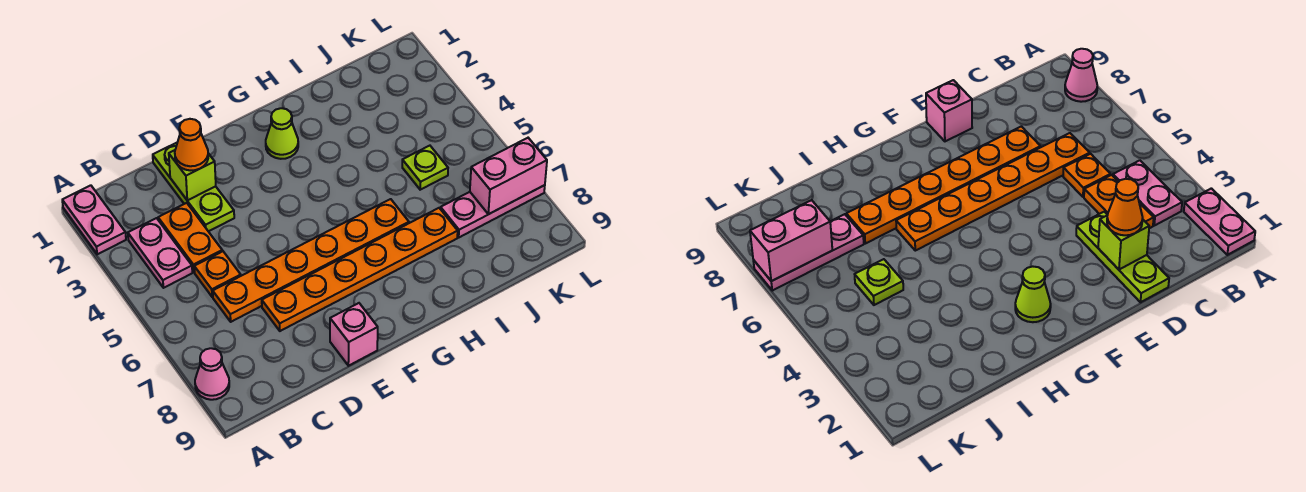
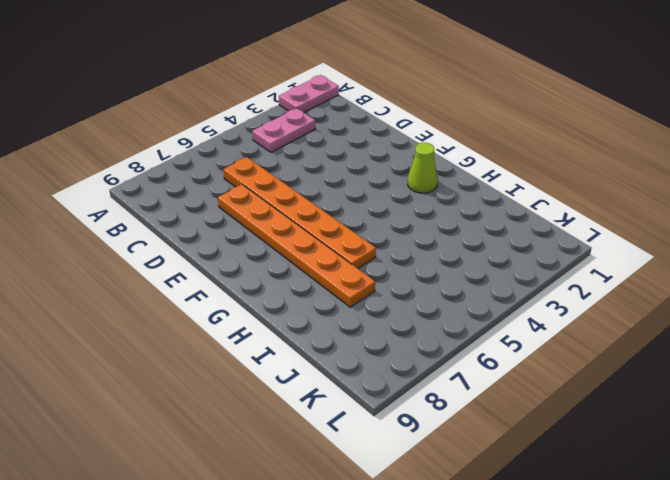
none -> pink cone A8 level 1
none -> orange plate C3:C4 level 1
none -> orange plate C5 level 1

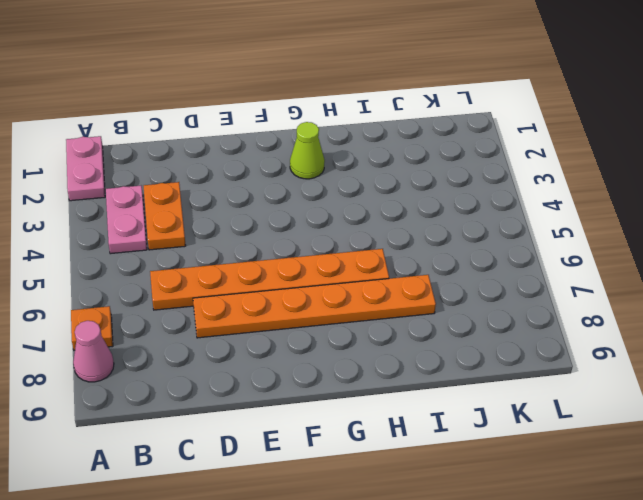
orange plate A7 level 1 -> orange plate C5 level 1
none -> lime plate D1:D3 level 1
none -> pink brick E9 level 1
none -> lime plate J5 level 1

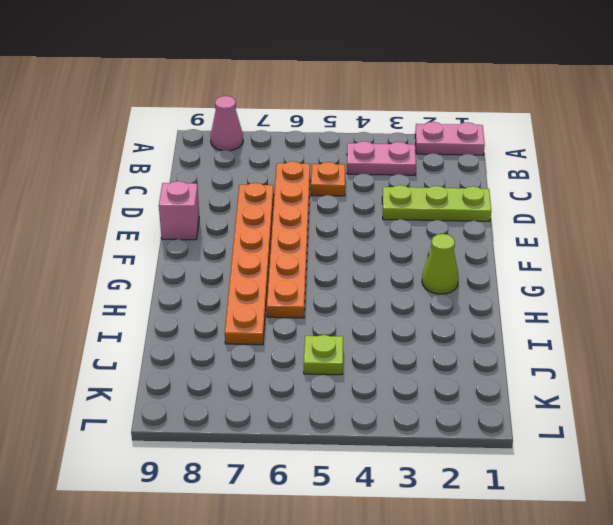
none -> orange plate C3:C4 level 1
none -> pink plate J7:L7 level 1
none -> lime brick D2 level 2

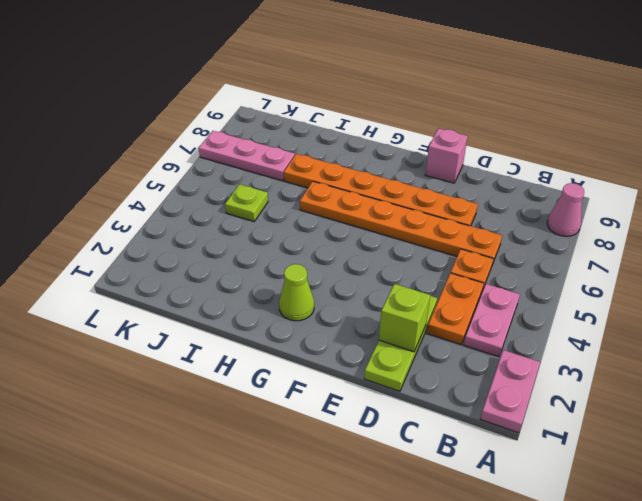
none -> pink brick K7:L7 level 2
none -> orange cone D2 level 3

